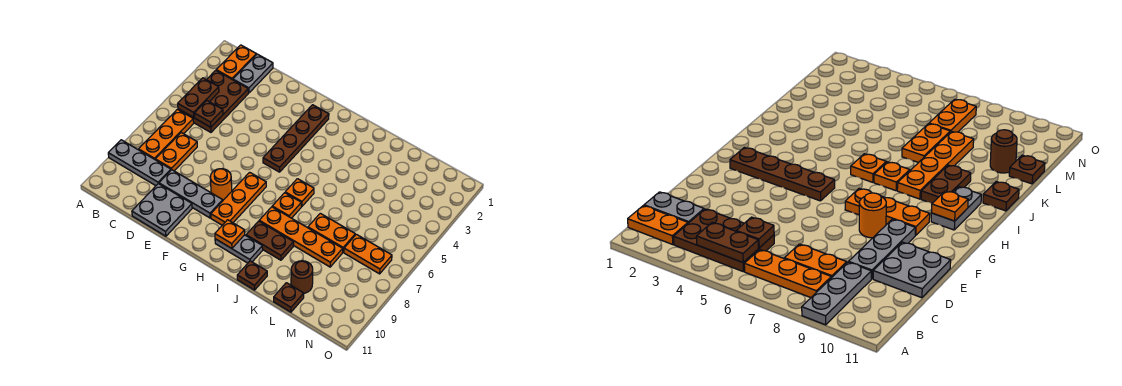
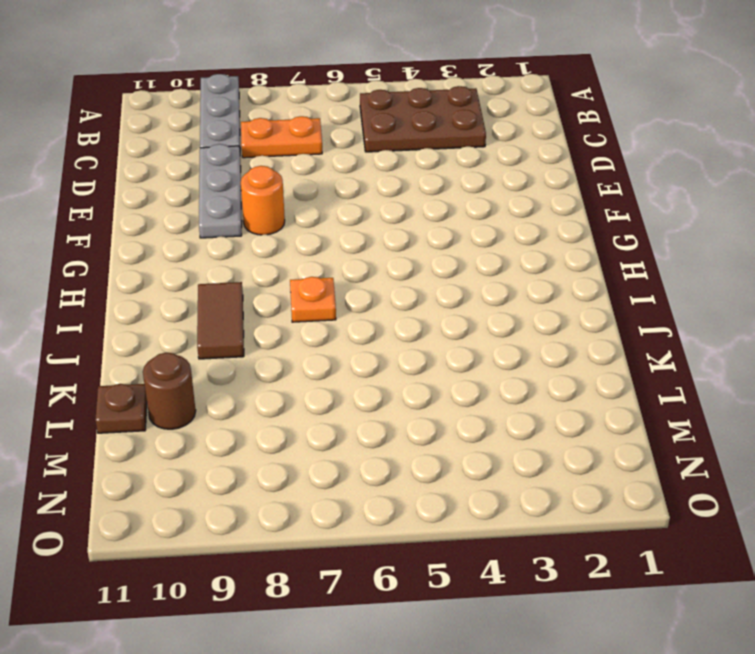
brown tile I9:J9 level 1 -> brown plate I9:J9 level 1
none -> orange plate B1:B2 level 1
none -> orange plate B6:B8 level 1
none -> grey plate C1:C2 level 1

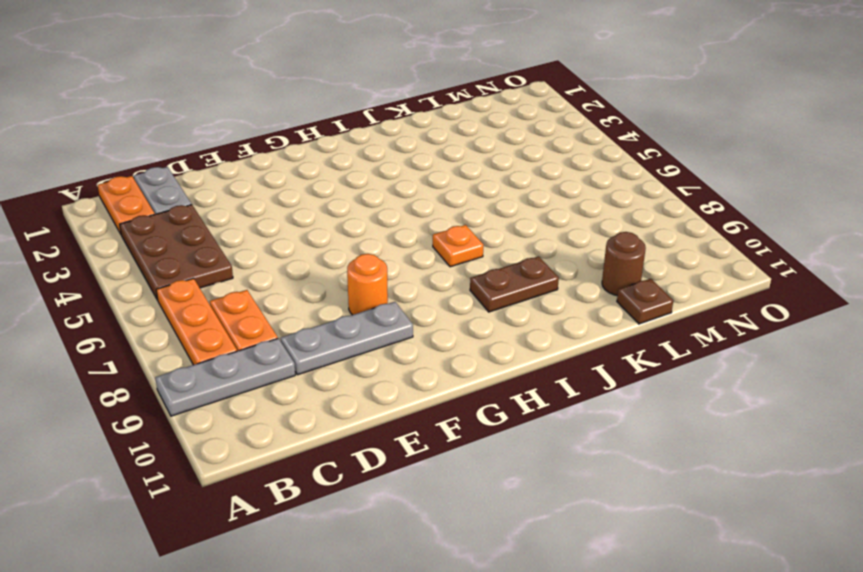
none -> grey plate D10:E11 level 1
none -> brown plate G2:G5 level 1
none -> orange plate G7:G9 level 1

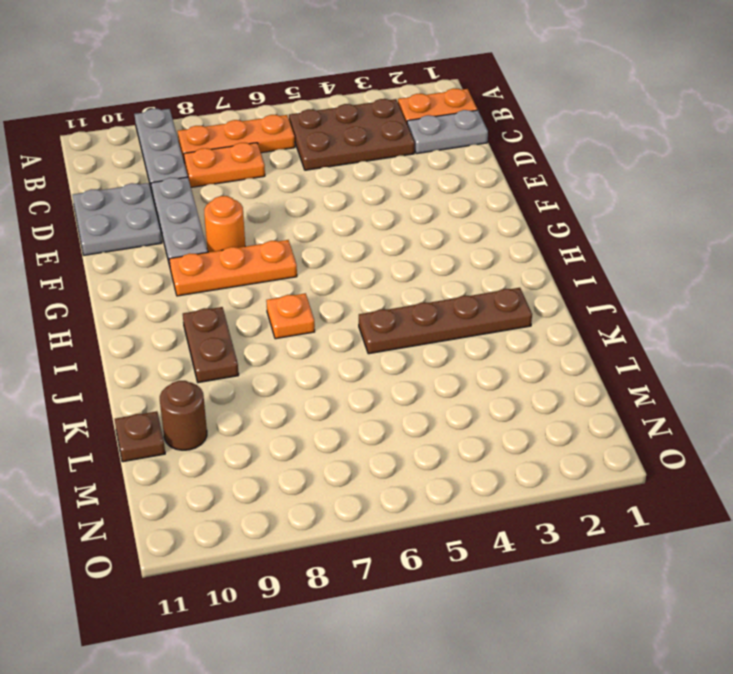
brown plate J2:J5 level 1 -> brown plate G2:G5 level 1
none -> grey plate H10:I10 level 1
none -> orange plate I6 level 1
none -> orange plate I8:L8 level 1

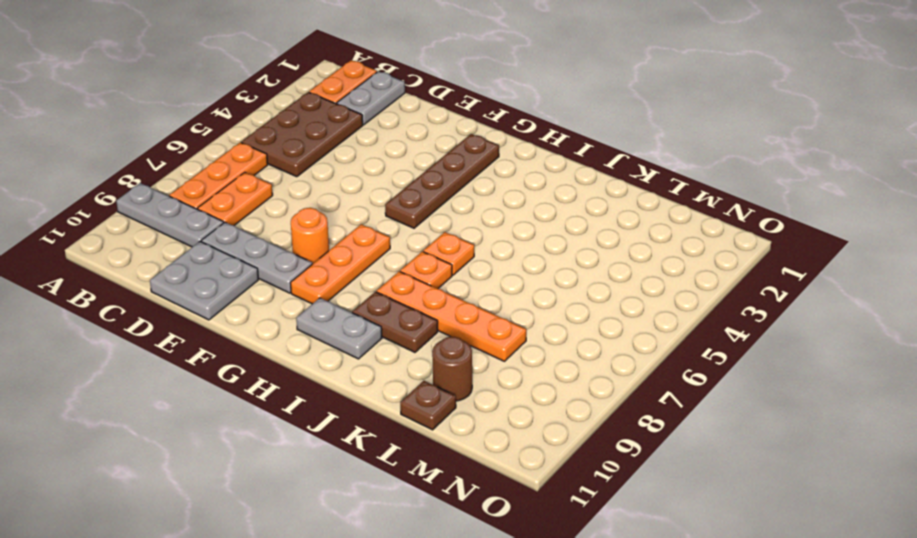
none -> brown plate J11 level 1
none -> orange plate K7:L7 level 1
none -> orange plate M7:N7 level 1

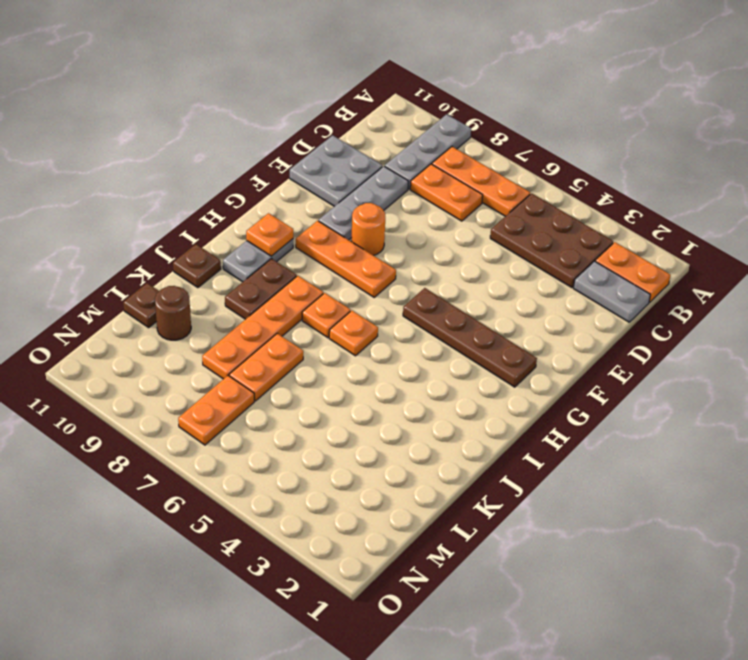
none -> brown plate B4:B5 level 2
none -> brown plate C5 level 2

